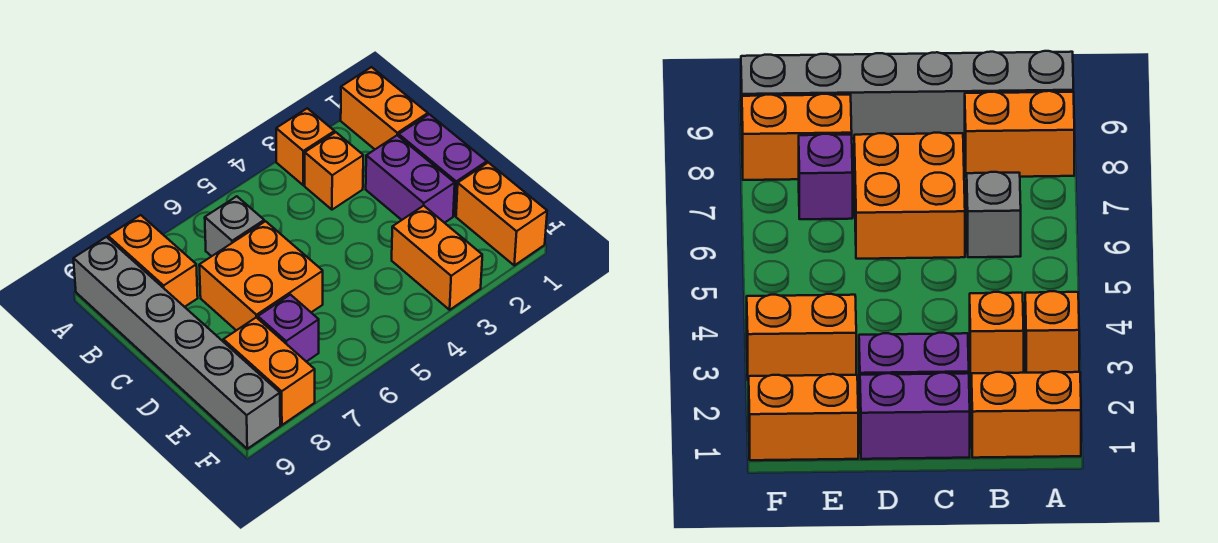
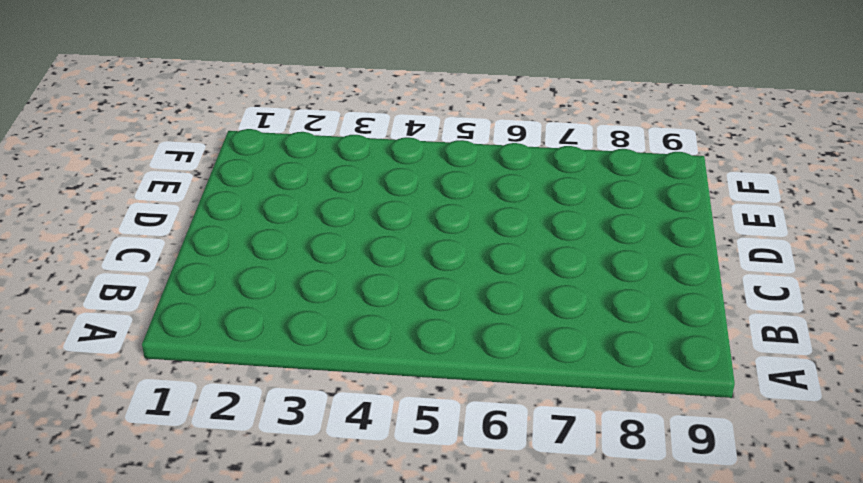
none -> orange brick A1:B1 level 1
none -> orange brick A3 level 1
none -> orange brick A8:B8 level 1

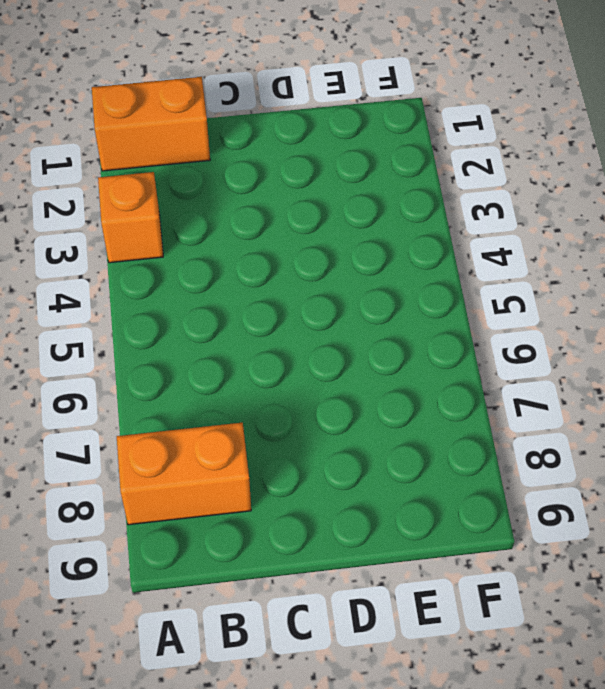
none -> grey brick A9:F9 level 1
none -> orange brick B3 level 1
none -> grey brick B6 level 1

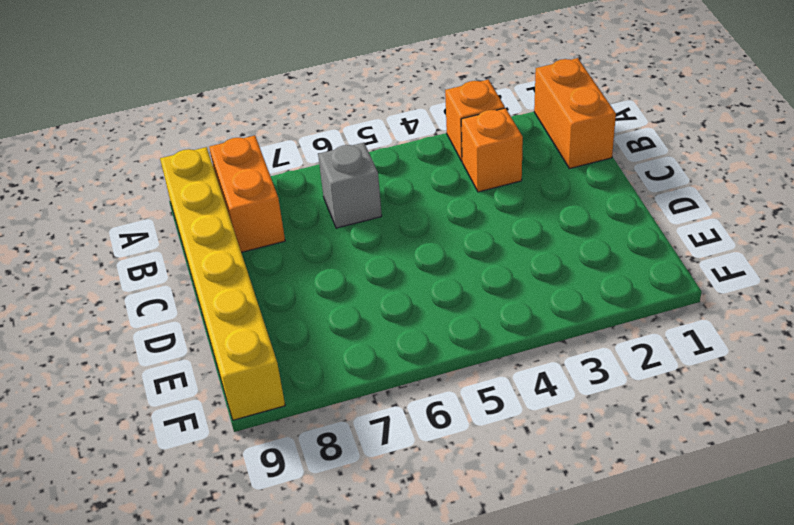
yellow brick A9:F9 level 1 -> grey brick A9:F9 level 1
none -> purple brick C1:D1 level 1
none -> purple brick C2:D2 level 1
none -> orange brick C6:D7 level 1

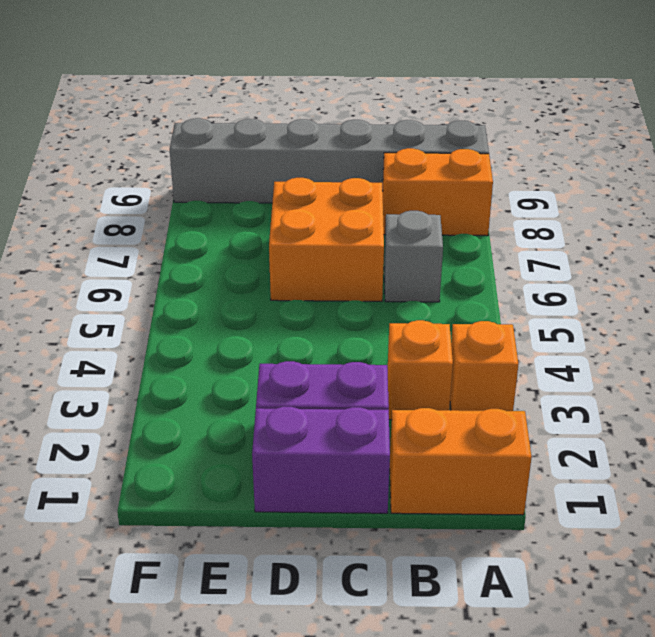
none -> orange brick E1:F1 level 1
none -> orange brick E3:F3 level 1
none -> purple brick E7 level 1

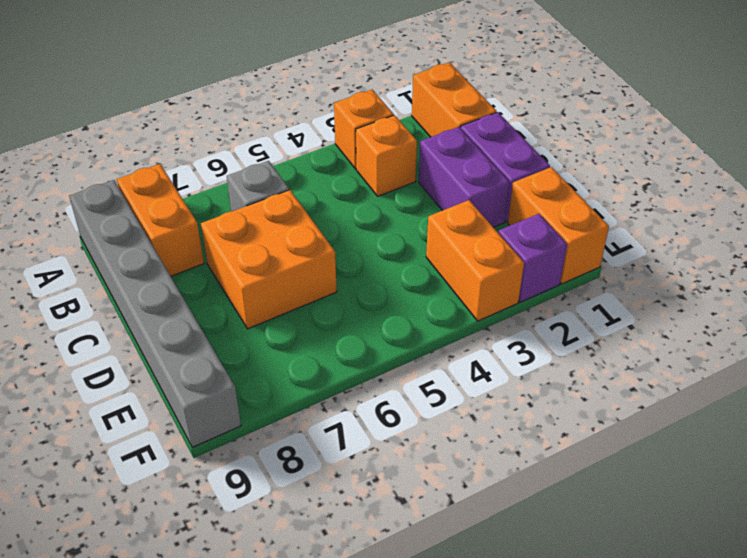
purple brick F2 level 1 -> purple brick E7 level 1
none -> orange brick E8:F8 level 1

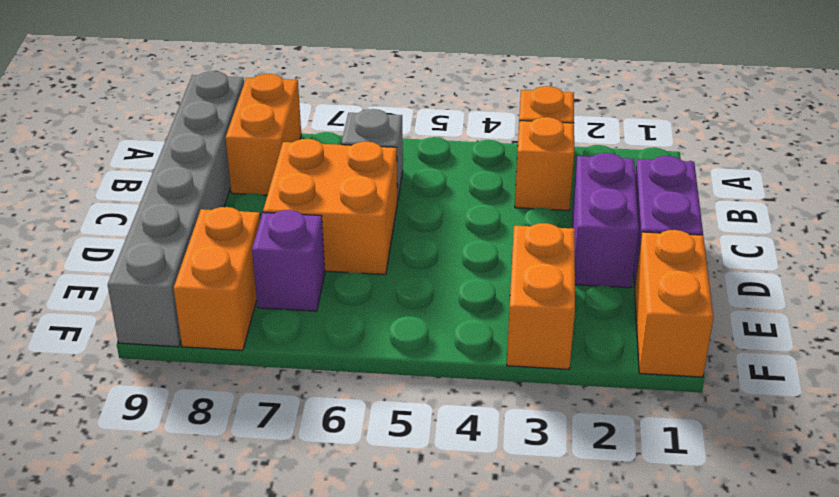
none -> orange brick A1:B1 level 1

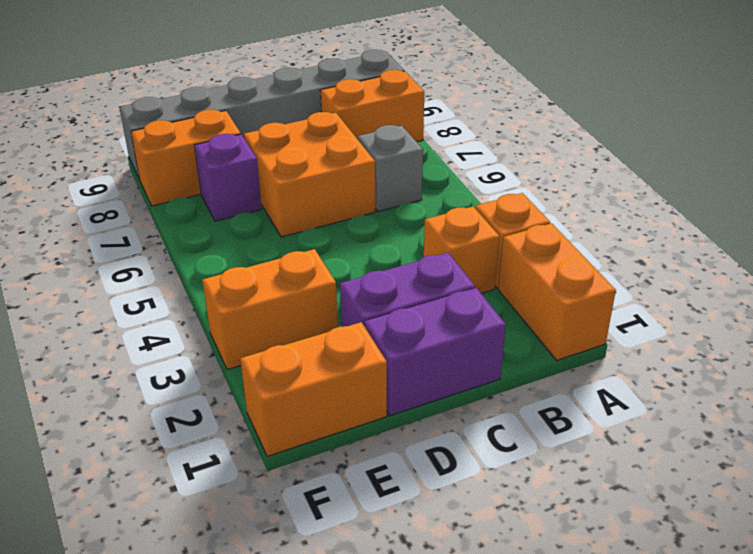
orange brick A1:A2 level 1 -> orange brick A1:B1 level 1

